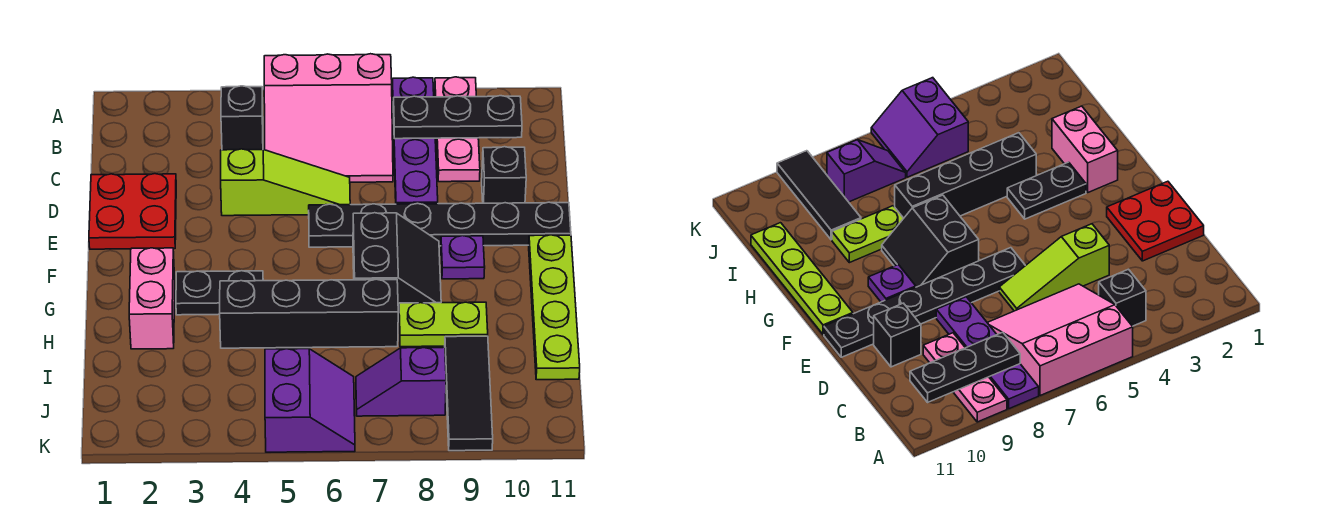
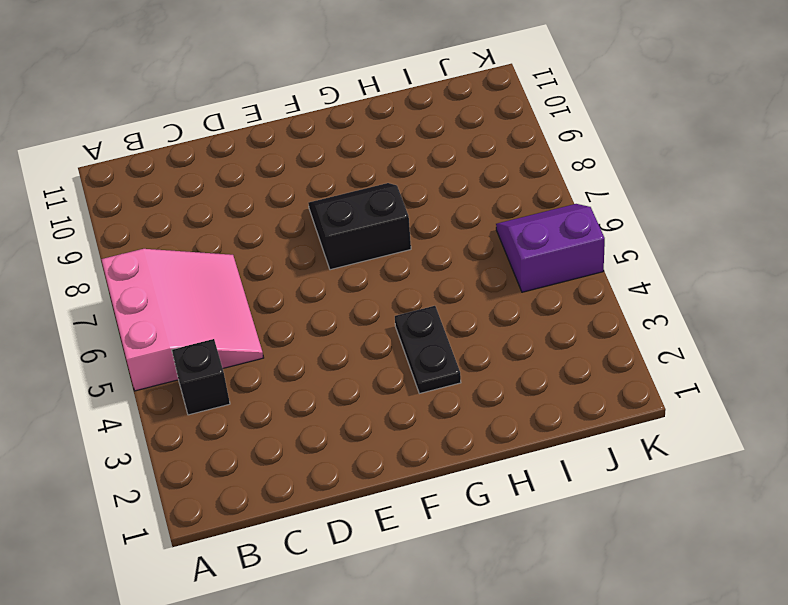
none -> purple plate A8:D8 level 1
none -> pink plate A9:C9 level 1
none -> red plate D1:E2 level 1

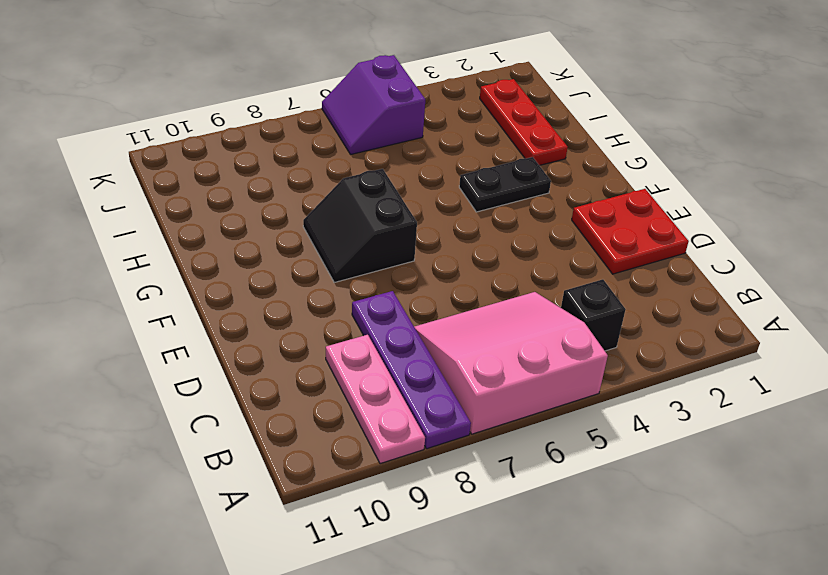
red plate H2:J2 level 1 -> pink brick G2:H2 level 1
none -> lime slope D4:D6 level 1 top 4
none -> black brick D10 level 1
none -> black plate E6:E11 level 1

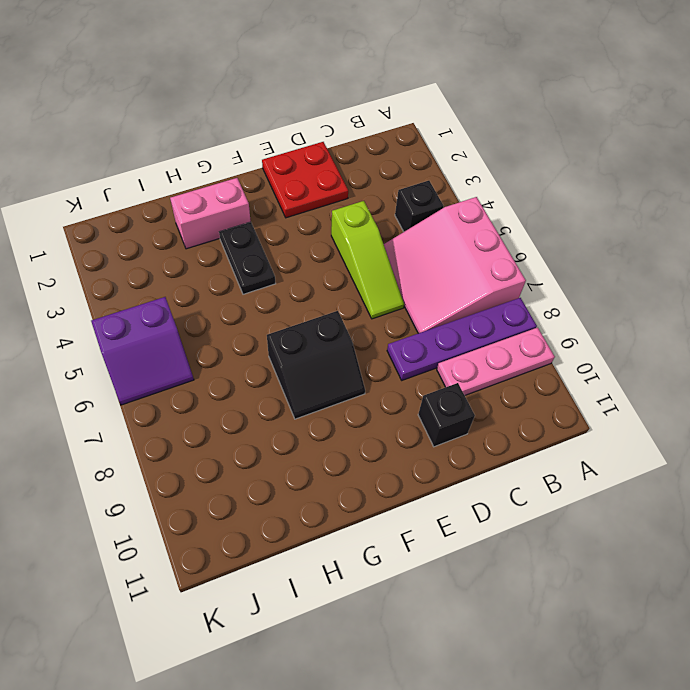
none -> black plate E6:E11 level 1
none -> purple plate F9 level 1
none -> lime plate F11:I11 level 1

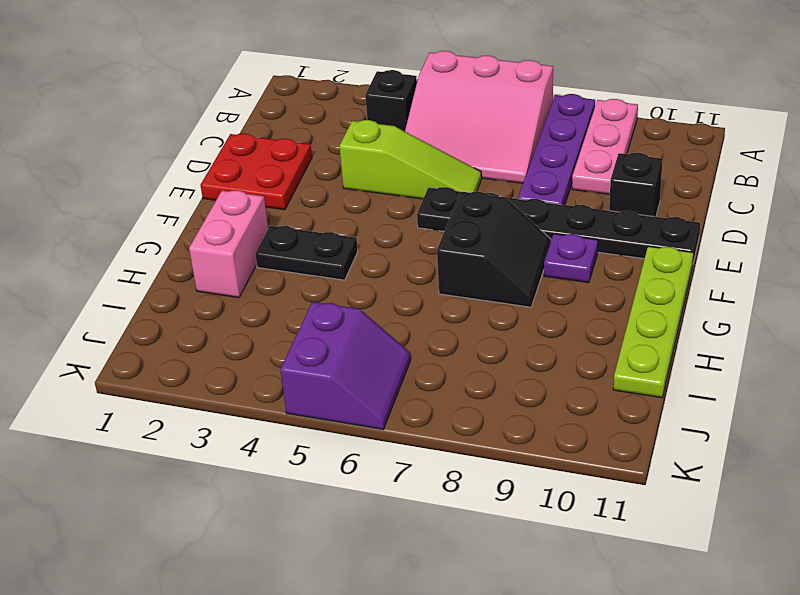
none -> black brick H4:H7 level 1
none -> lime plate H8:H9 level 1
none -> black tile I9:K9 level 1

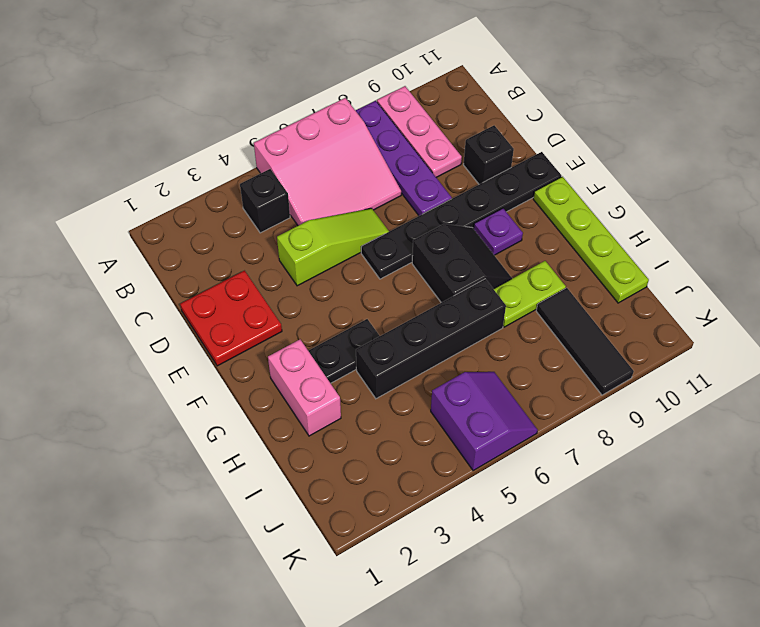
none -> purple slope J7:J8 level 1 top 8
none -> black plate B8:B10 level 2

